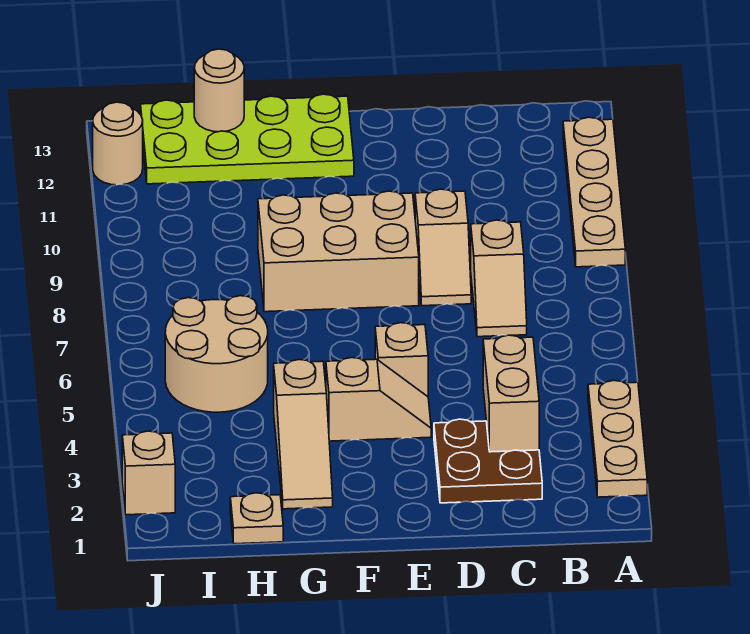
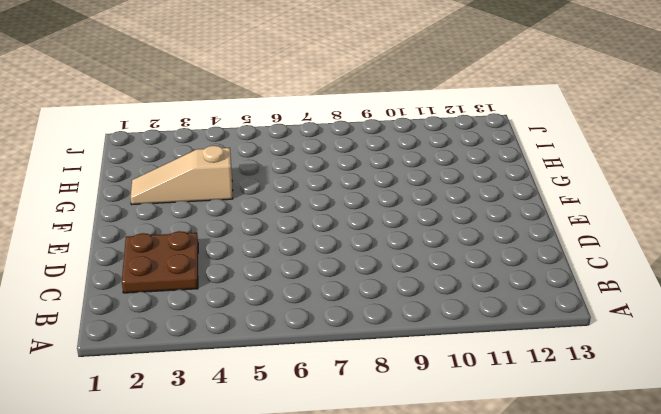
none -> tan plate A2:A4 level 1
none -> tan plate A9:A12 level 1
none -> tan slope C7:C8 level 1 top 8

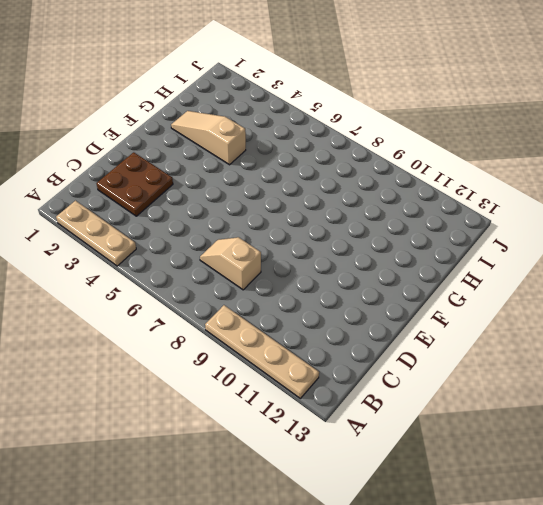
none -> tan slope D8:D9 level 1 top 9
none -> tan slope E4:F4 level 1 top F
none -> tan brick E5 level 1

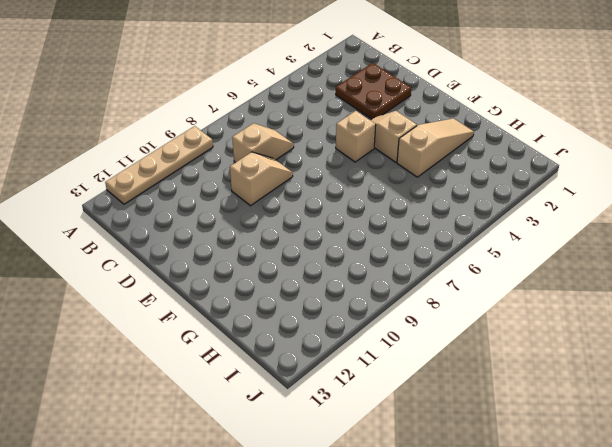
none -> tan plate A2:A4 level 1
none -> tan brick E8:G9 level 1
none -> lime plate F12:I13 level 1

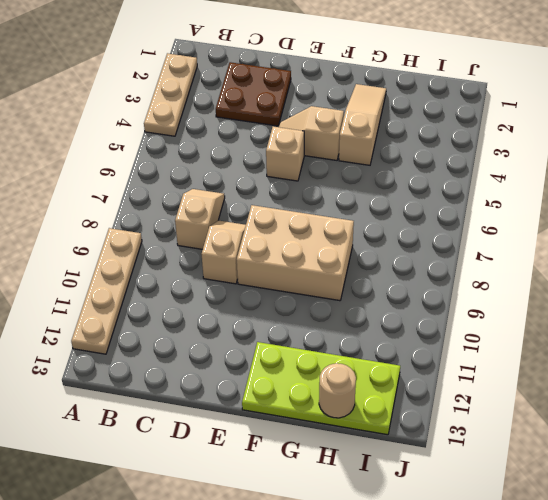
none -> tan plate H1 level 1
none -> tan round brick H5:I6 level 1
none -> tan brick J2 level 1

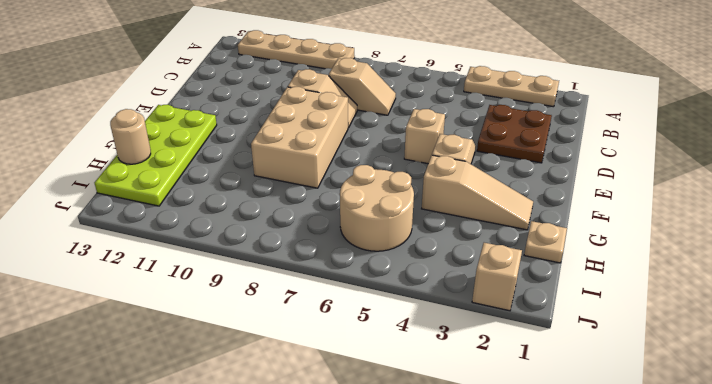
none -> tan round brick J12 level 1
none -> tan brick C3:C4 level 2

